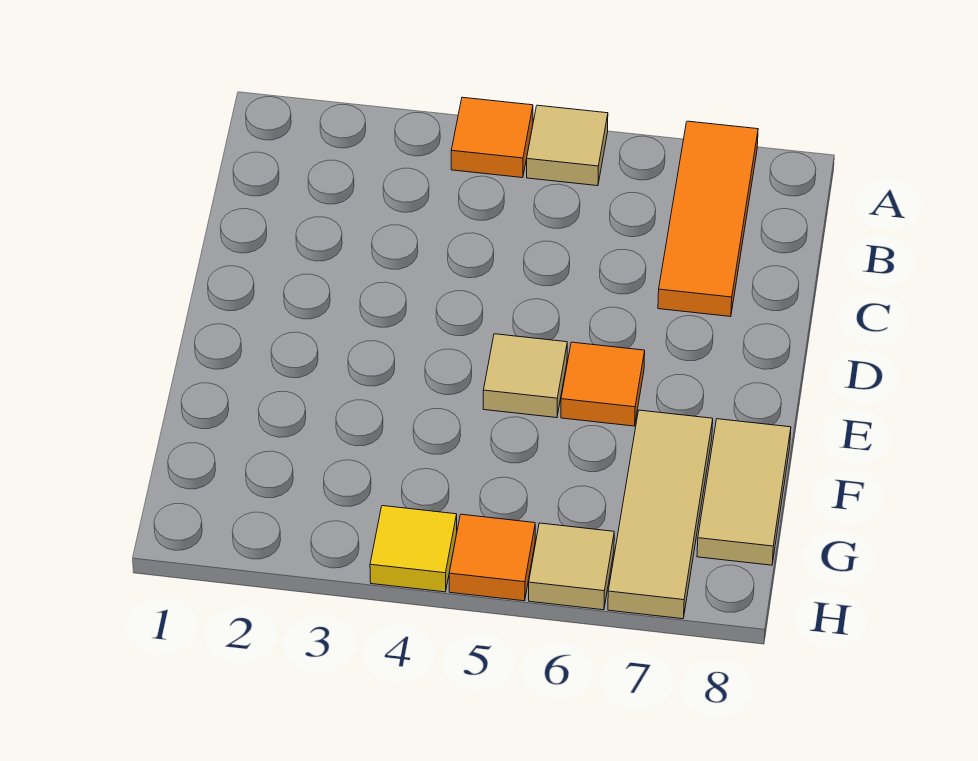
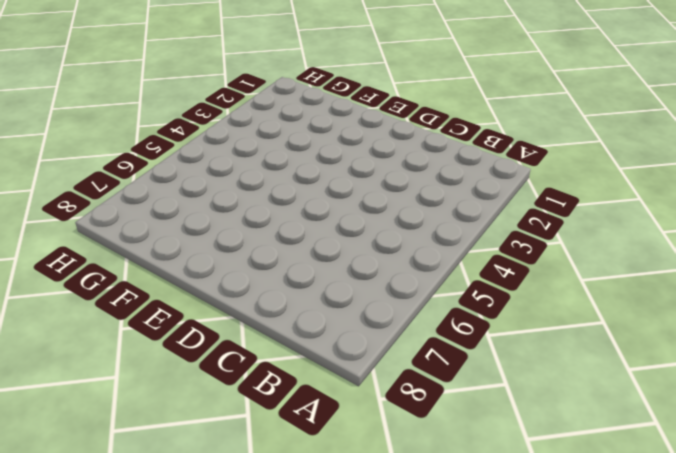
none -> orange tile A4 level 1
none -> tan tile A5 level 1

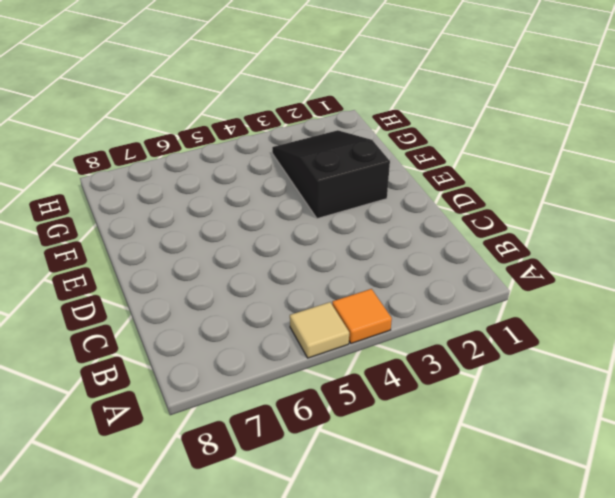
black slope E2:G3 level 1 top E -> none
none -> orange tile A7:C7 level 1
none -> tan tile E5 level 1

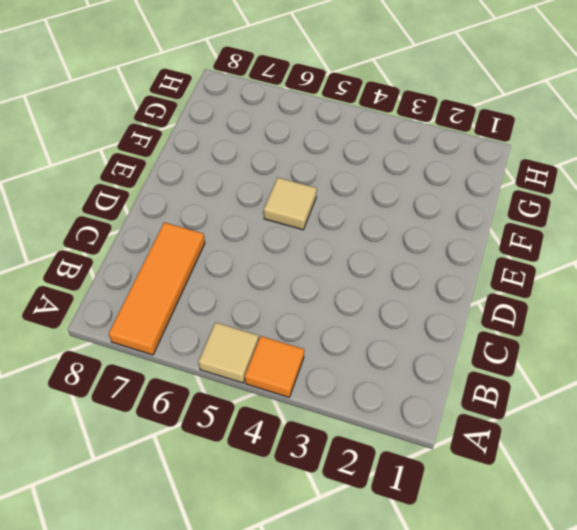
none -> orange tile E6 level 1
none -> tan tile F7:H7 level 1

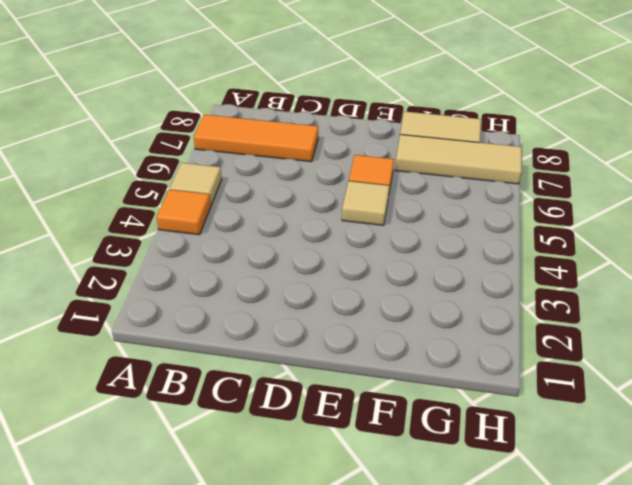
none -> yellow tile H4 level 1
none -> orange tile H5 level 1

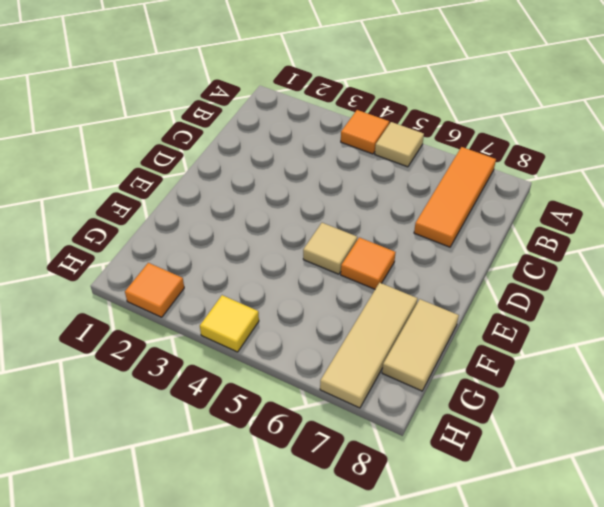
orange tile H2 level 1 -> orange tile H5 level 1
none -> tan tile H6 level 1

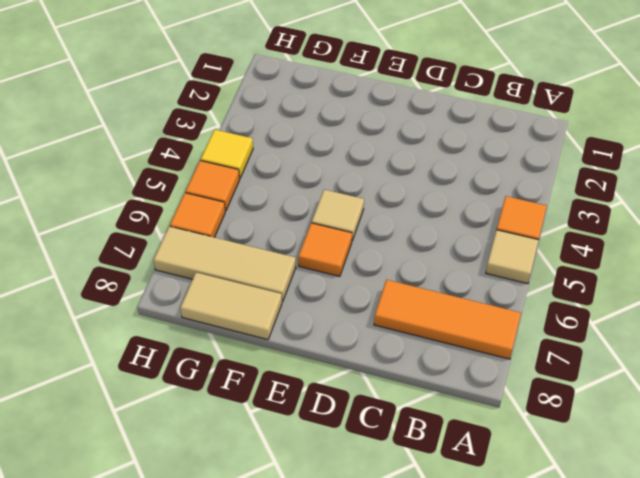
orange tile H6 level 1 -> tan tile H6 level 1

